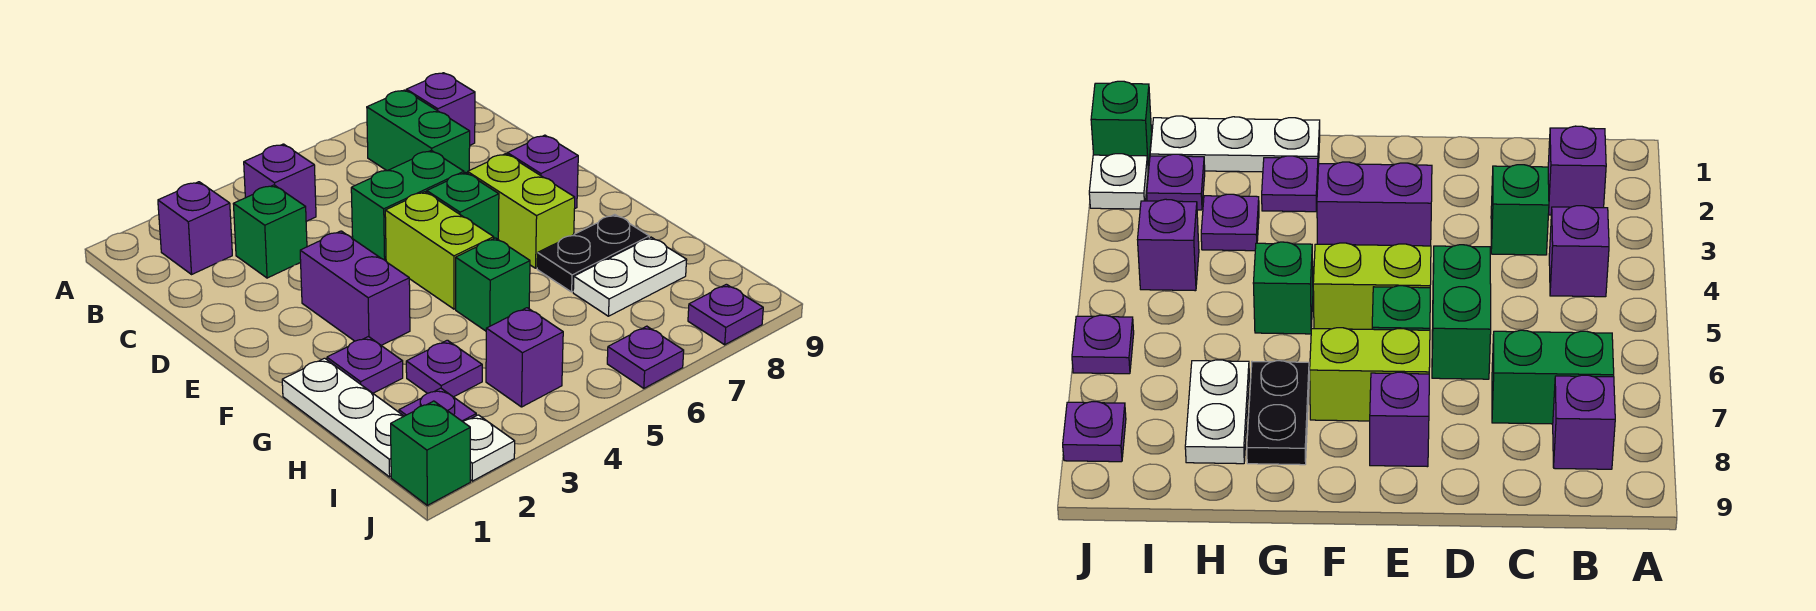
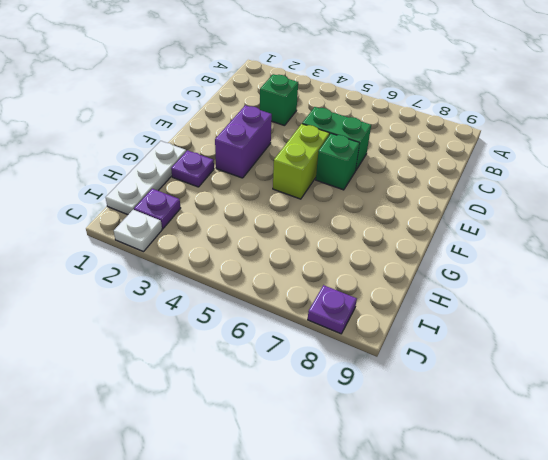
none -> purple brick B2 level 1
none -> purple brick B4 level 1
none -> green brick B7:C7 level 1

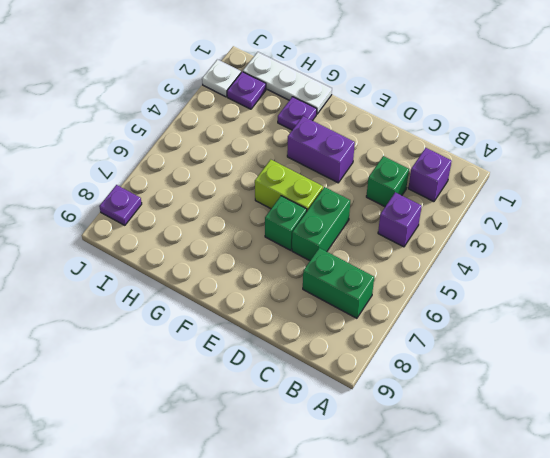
none -> purple brick B8 level 1
none -> lime brick E7:F7 level 1
none -> purple brick E8 level 1

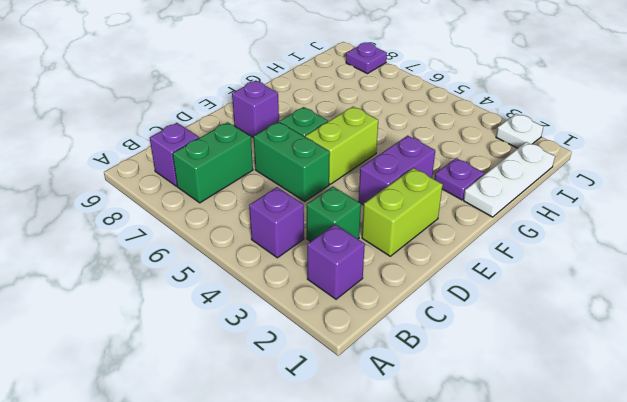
lime brick D2:E2 level 1 -> lime brick E7:F7 level 1
none -> green brick G5 level 1
none -> black plate G7:G8 level 1
none -> purple plate H3 level 1

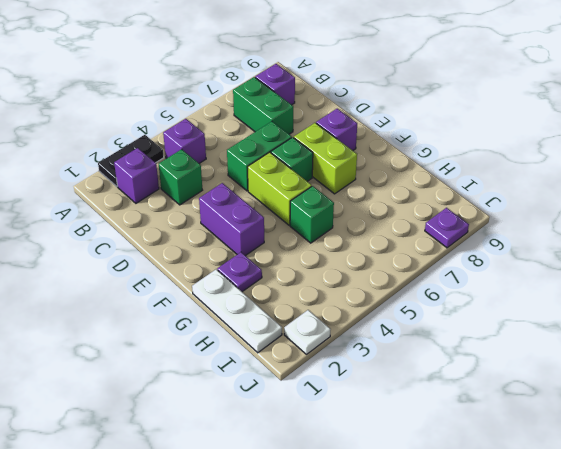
black plate A2:A3 level 1 -> black plate G7:G8 level 1
none -> purple plate H3 level 1
none -> white plate H7:H8 level 1
none -> purple plate I2 level 1

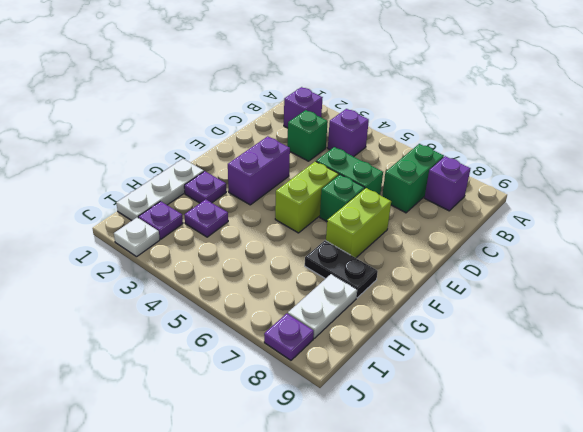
white plate H8:I8 level 1 -> white plate H7:H8 level 1
none -> purple brick E8 level 1
none -> green brick G5 level 1
none -> purple brick I4 level 1

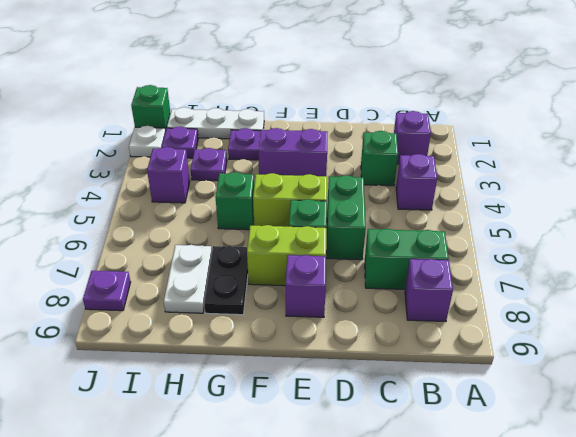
none -> purple plate J6 level 1

